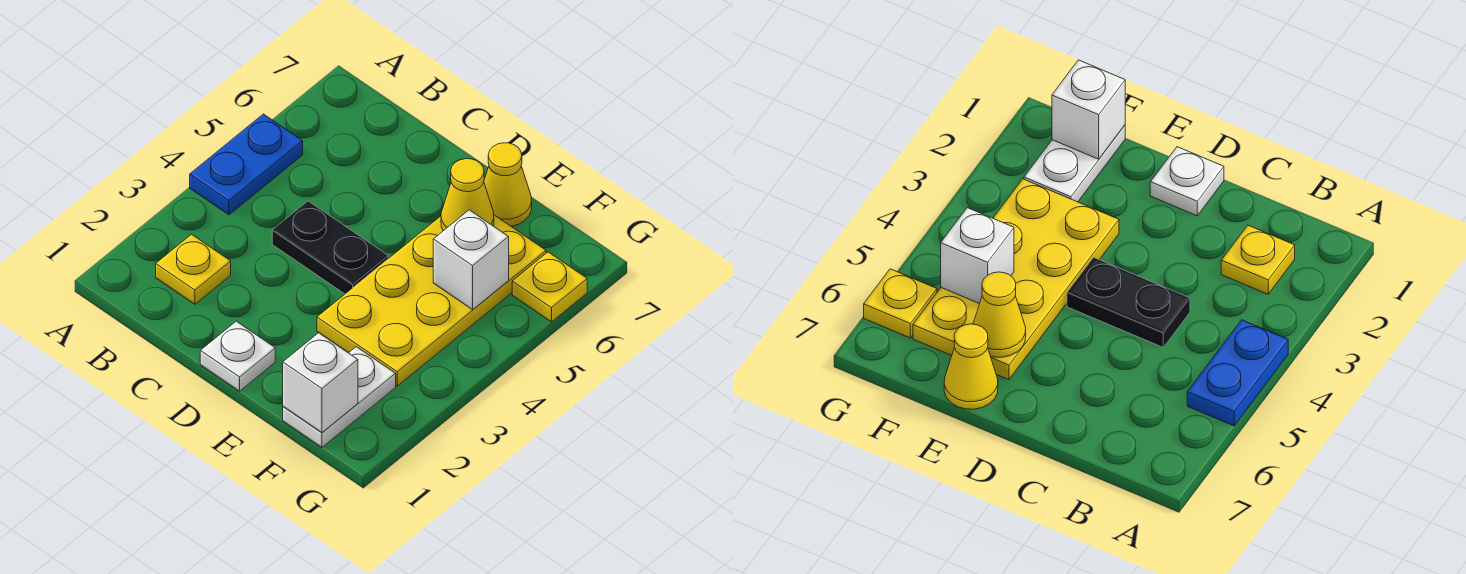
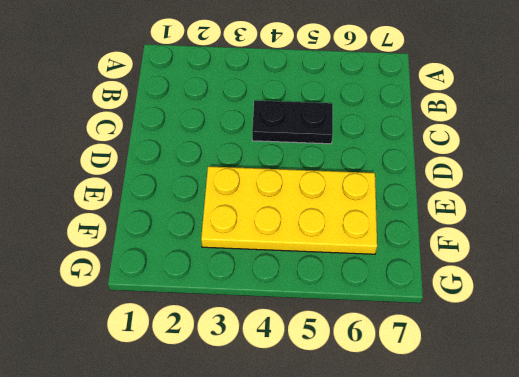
black plate C4:C5 level 1 -> black plate C4:D4 level 1
none -> blue plate A4:A5 level 1
none -> yellow plate B2 level 1

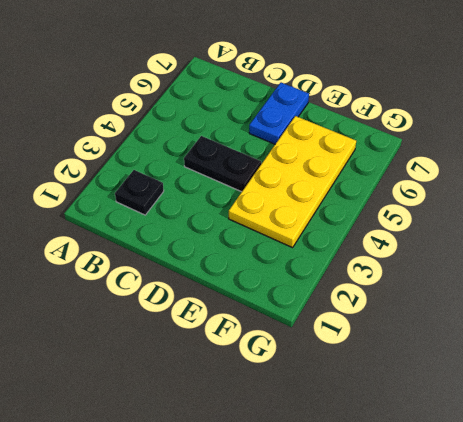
black plate B2 level 1 -> yellow plate B2 level 1
blue plate D6:D7 level 1 -> blue plate A4:A5 level 1
none -> white plate D1 level 1
none -> yellow cone E7 level 1

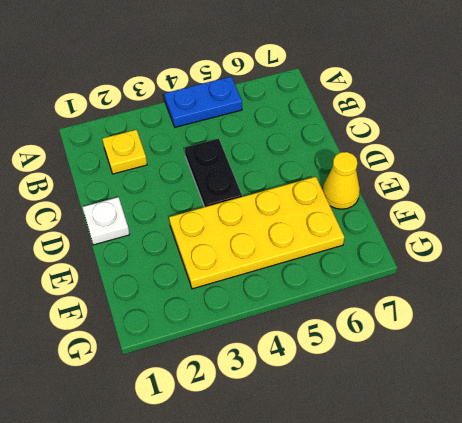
none -> white plate F1:F2 level 1
none -> yellow plate G6 level 1

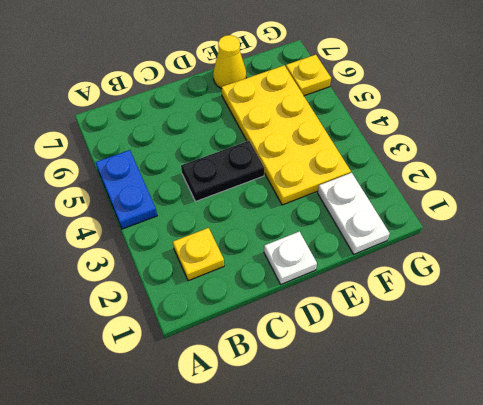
none -> yellow cone E6 level 2
none -> white brick F1 level 2

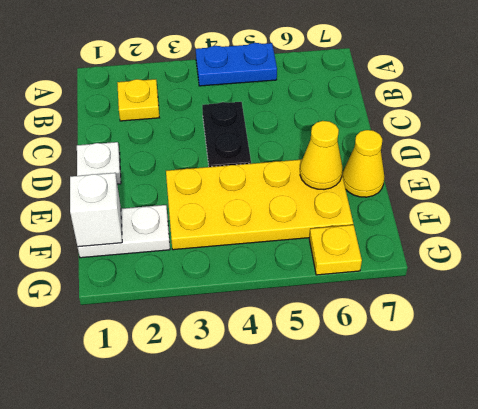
none -> white brick F5 level 2

